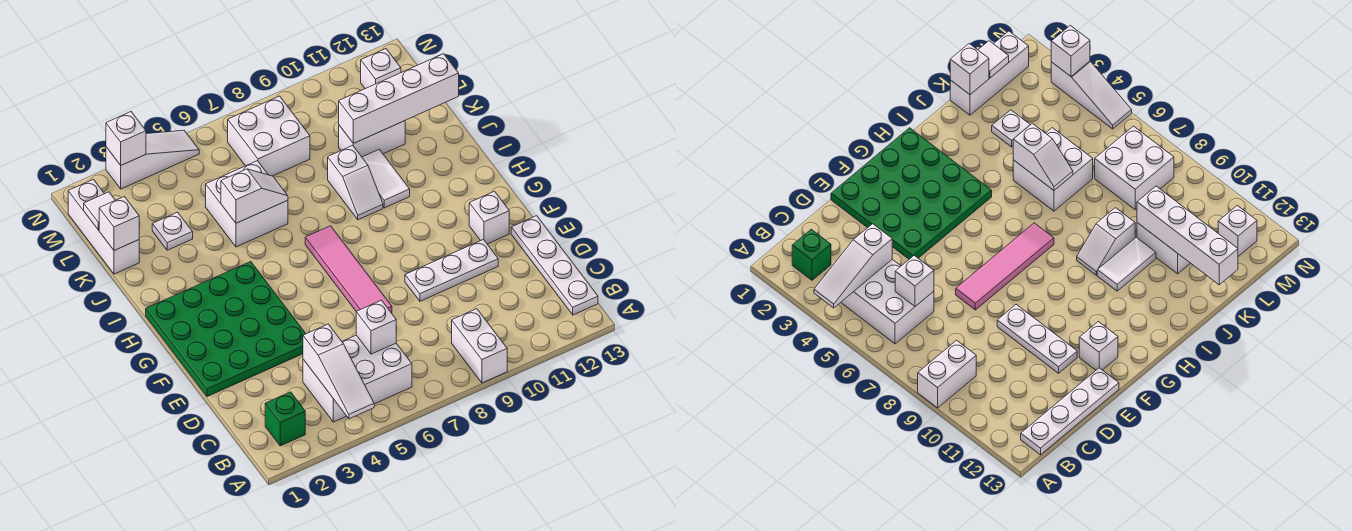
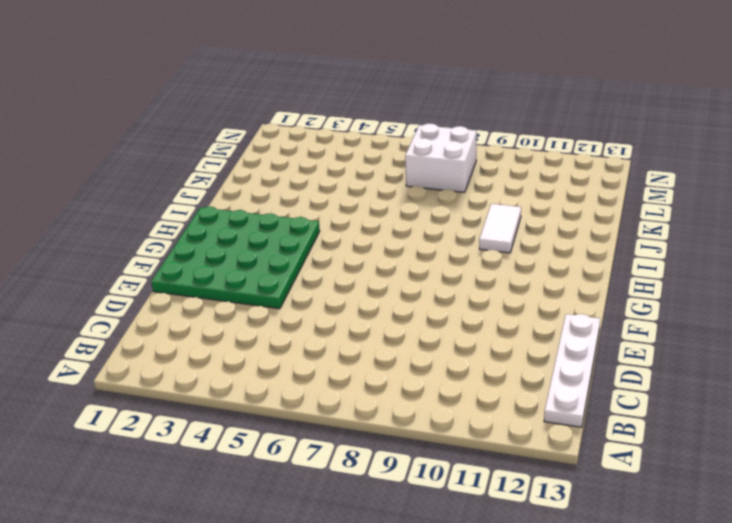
none -> white brick A9:B9 level 1
none -> green brick B2 level 1
none -> white brick B4:C6 level 1

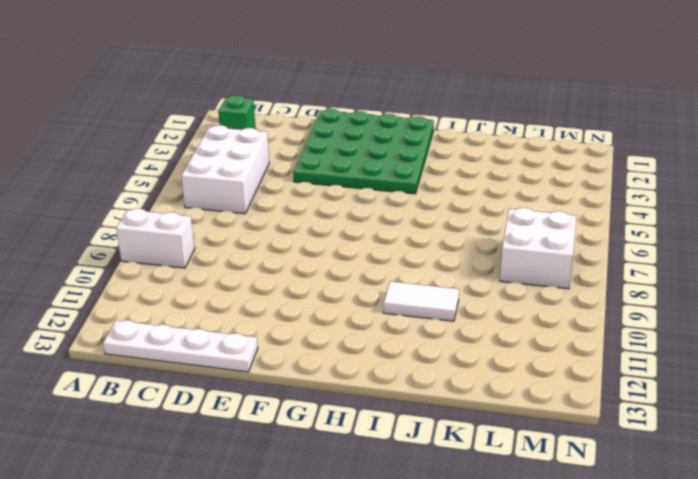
none -> pink tile E7:H7 level 1
none -> white plate E9:E11 level 1
none -> white brick F12 level 1

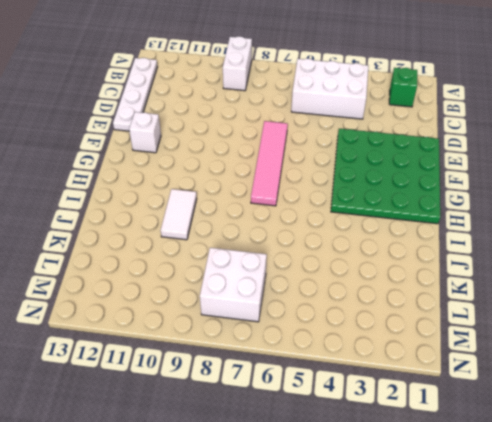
none -> white plate E9:E11 level 1
none -> white slope I9:J9 level 1 top J
none -> white brick J5:K6 level 1

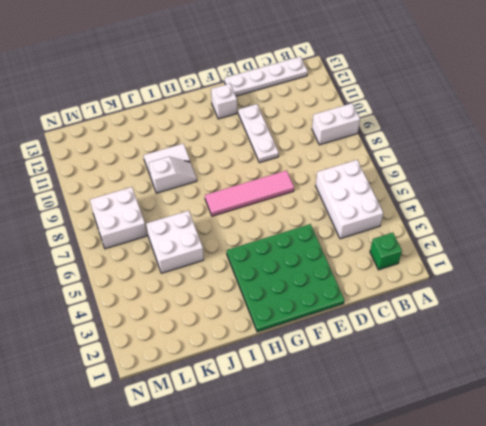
none -> white brick K1:M1 level 1
none -> white plate K3 level 1
none -> white brick K10:K11 level 1

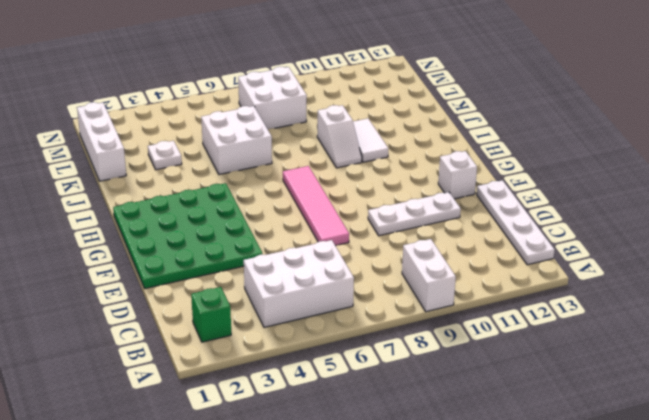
none -> white brick K10:K11 level 1
none -> white brick M12 level 1
none -> white slope N3:N5 level 1 top 3

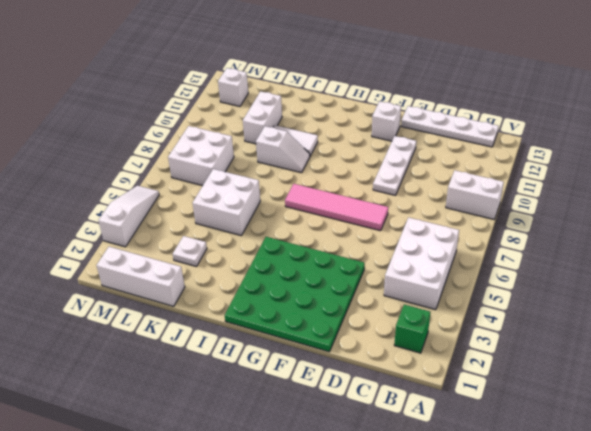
none -> white slope A4:C4 level 2 top C
none -> white brick C6 level 2
none -> white slope J5:J6 level 2 top 5

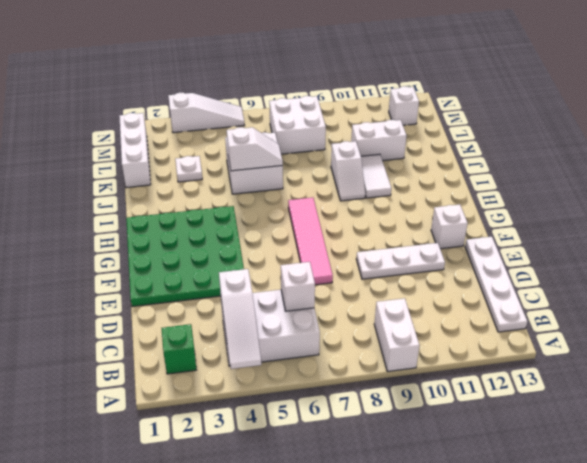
none -> white brick K1 level 2
none -> white brick K10:K13 level 2
none -> white tile L1 level 2

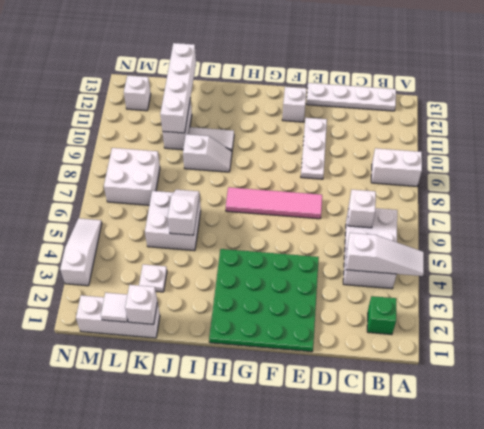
none -> white brick N3 level 2

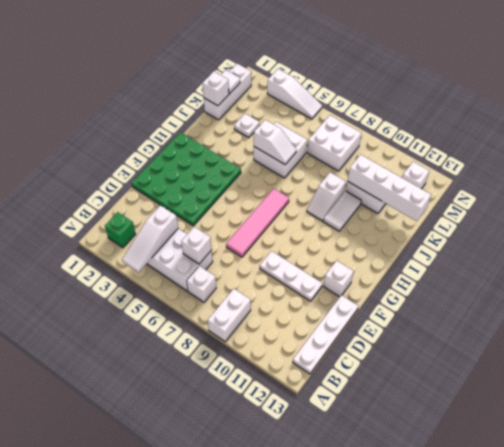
white brick B7 level 1 -> white brick N3 level 2

